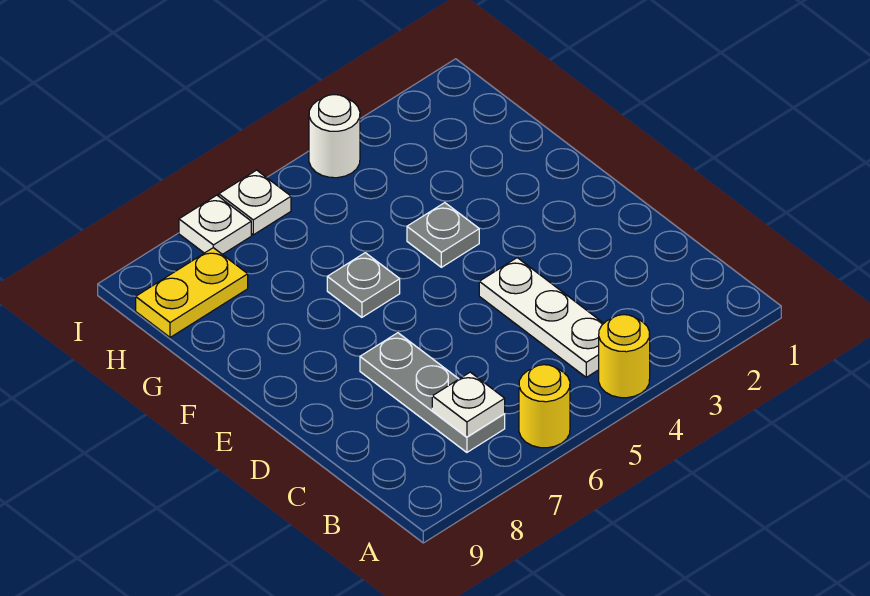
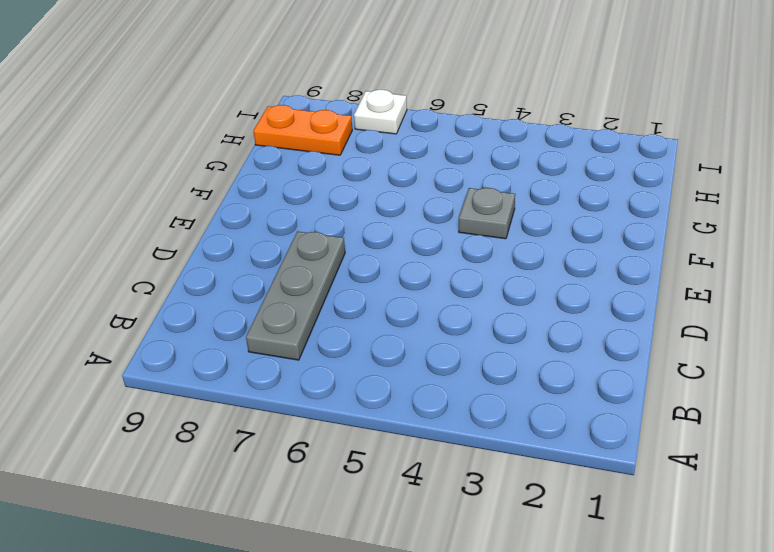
orange plate H8:H9 level 1 -> yellow plate H8:H9 level 1
none -> yellow round brick A4 level 1
none -> yellow round brick A6 level 1

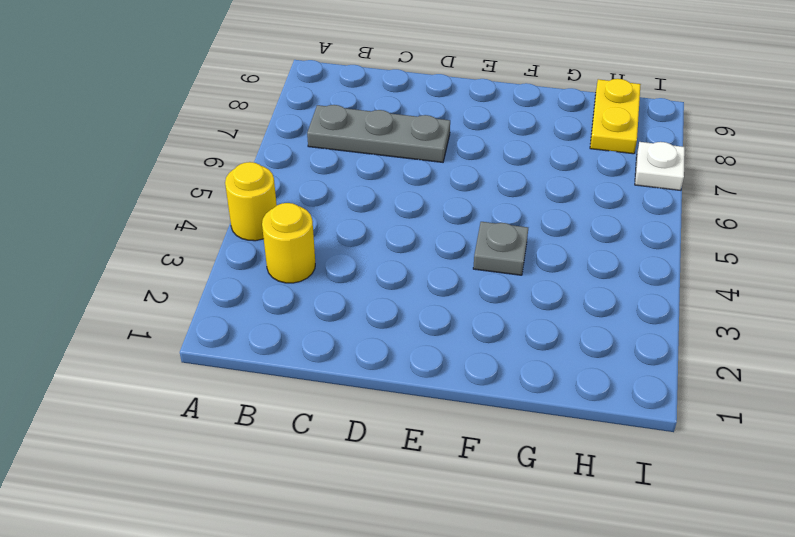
yellow round brick B3 level 1 -> yellow round brick A6 level 1
none -> white plate B4:D4 level 1
none -> grey plate F6 level 1

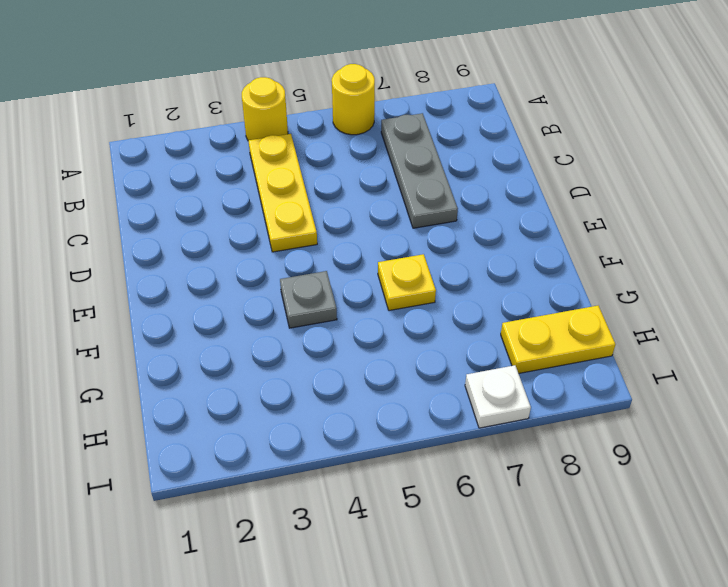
yellow plate B4:D4 level 1 -> white plate B4:D4 level 1
yellow plate F6 level 1 -> grey plate F6 level 1
none -> white round brick I4 level 1
none -> white plate I6 level 1

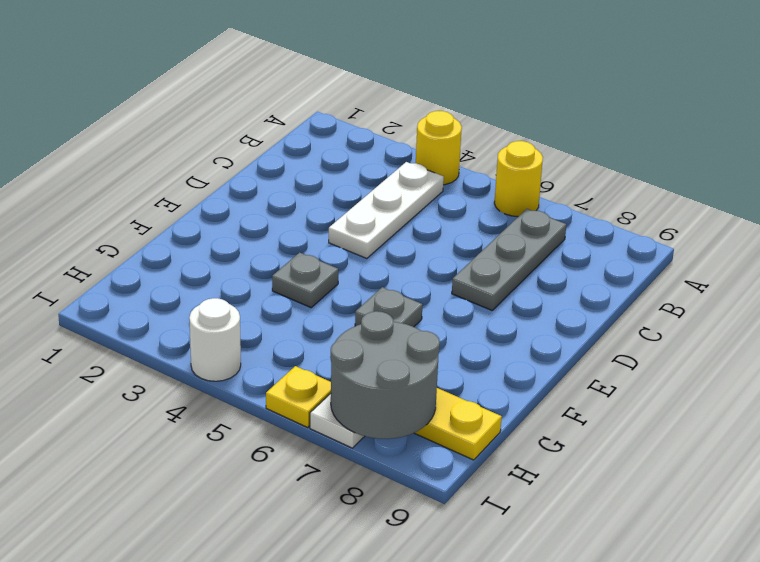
grey round brick H7:I8 level 2 -> none
yellow plate I6 level 1 -> white plate I6 level 1
none -> white plate B7 level 2

